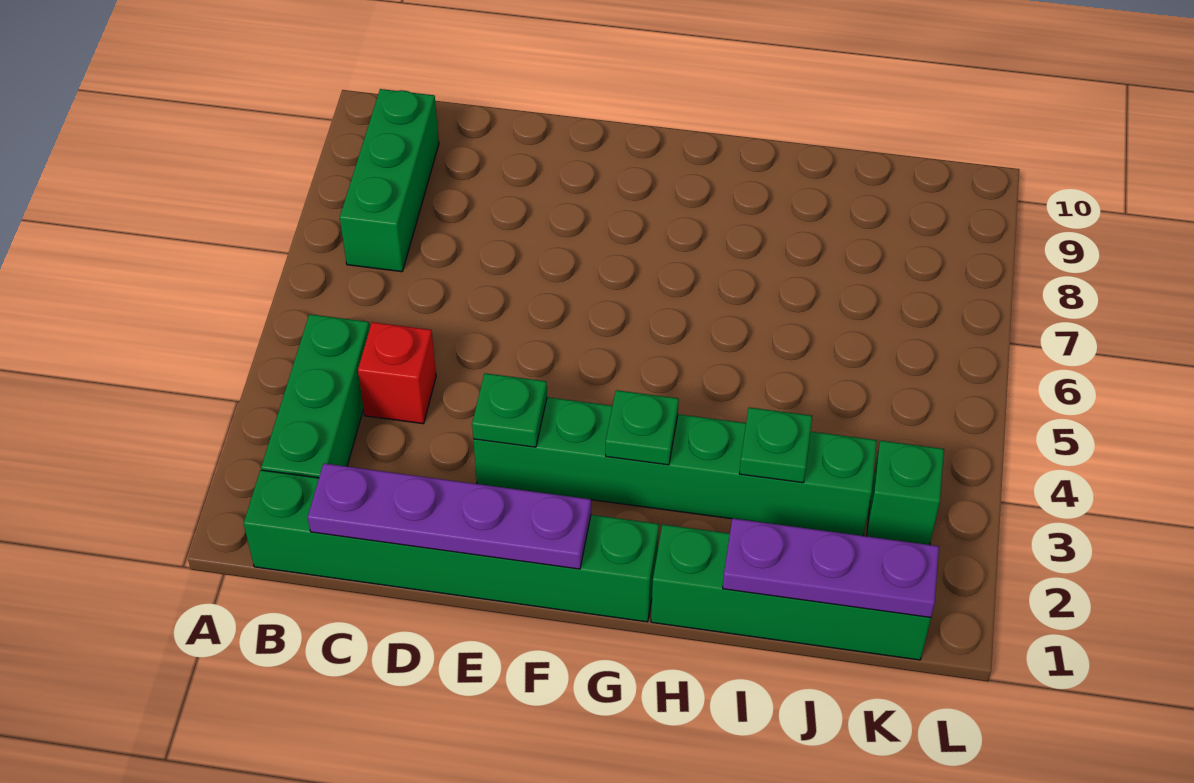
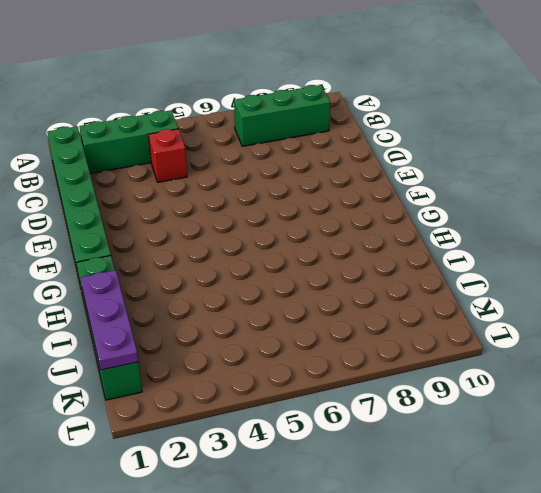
none -> green brick E3:J3 level 1
none -> green brick K3 level 1
none -> purple plate C1:F1 level 2

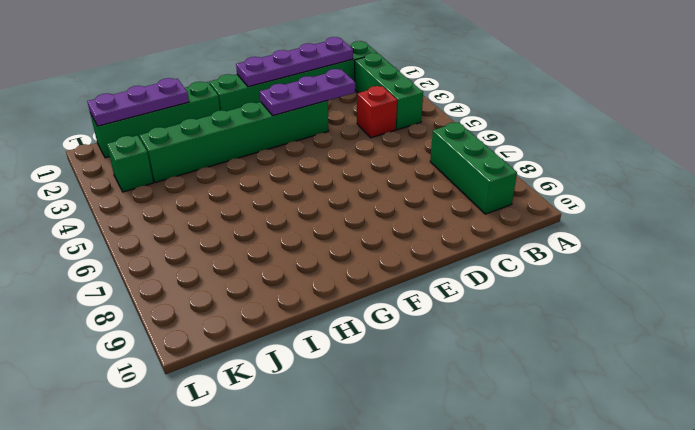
purple plate D3:F3 level 2 -> green plate E3 level 2
none -> green plate G3 level 2
none -> green plate I3 level 2

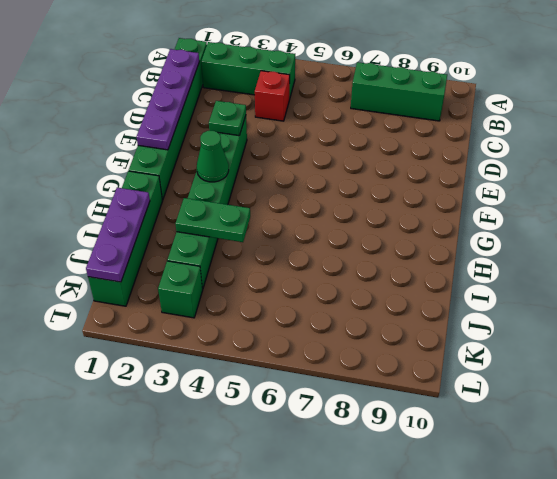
green cone G3 level 2 -> green plate G3 level 2
green plate I3:I4 level 2 -> green plate I3 level 2

